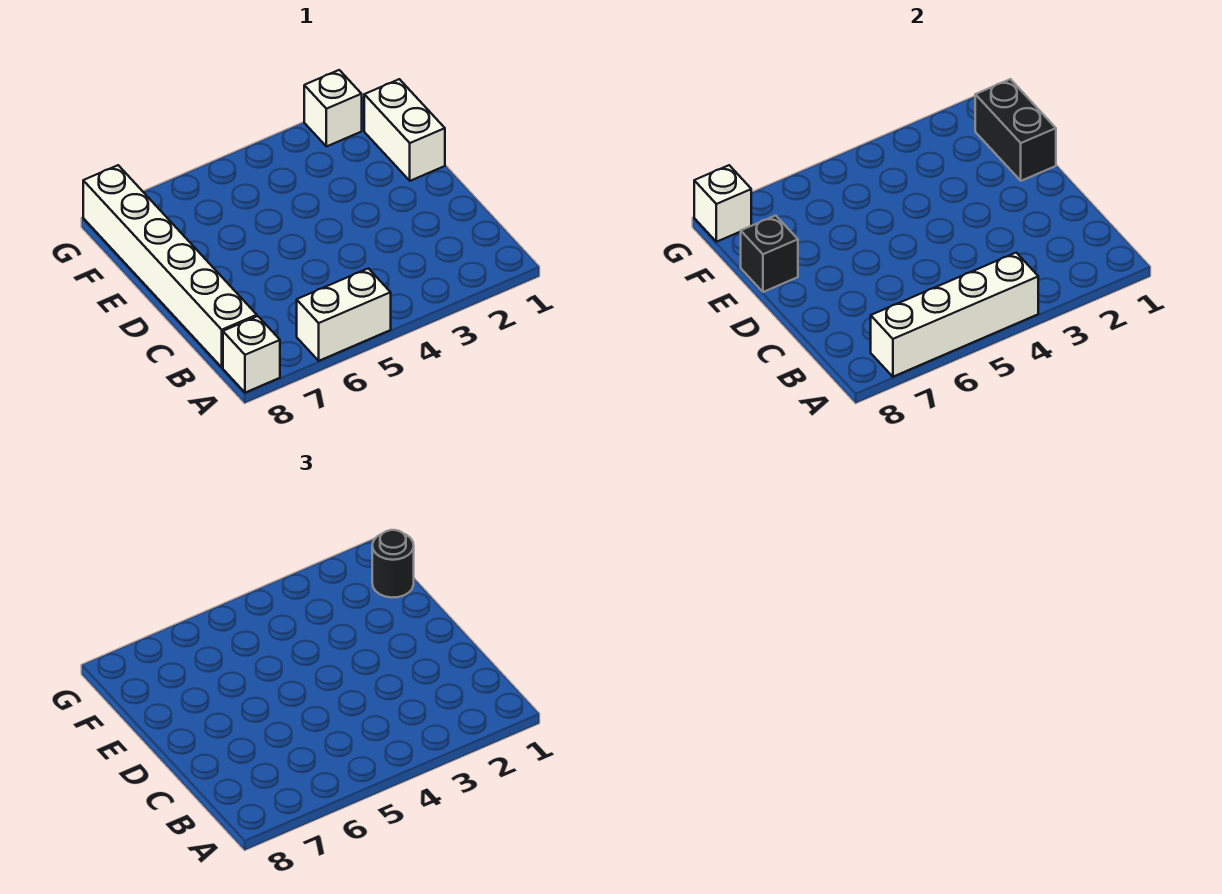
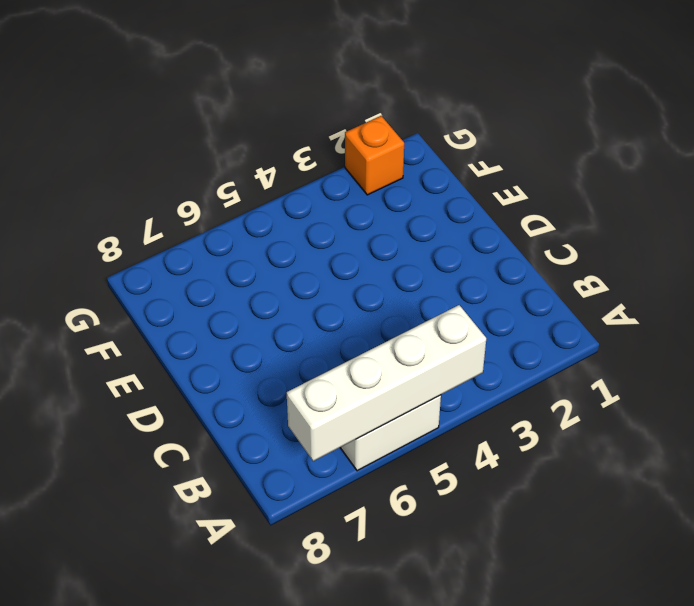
orange brick G2 level 1 -> white brick G2 level 1
none -> white brick A8 level 1
none -> white brick B8:G8 level 1

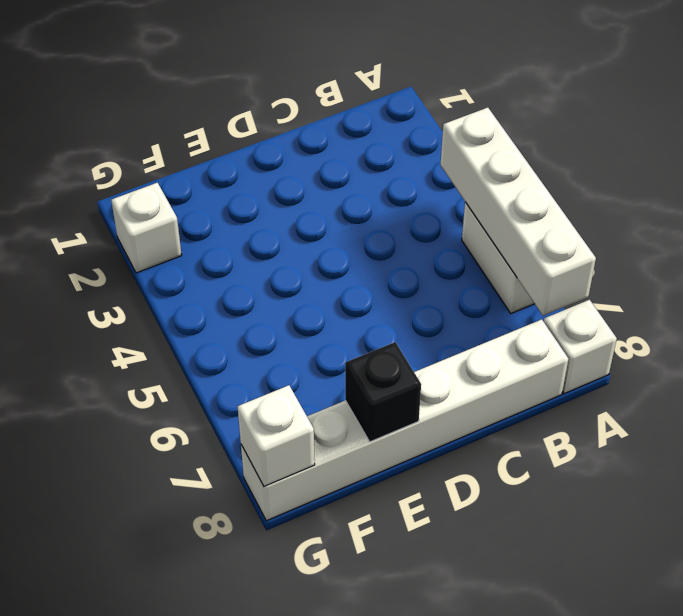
none -> white brick E1:F1 level 1
none -> black brick E1:F1 level 2

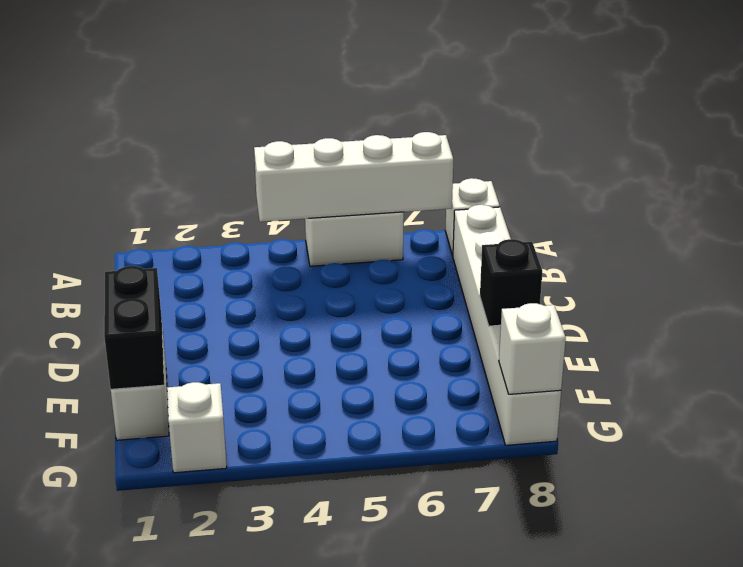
none -> black round brick F1 level 3

